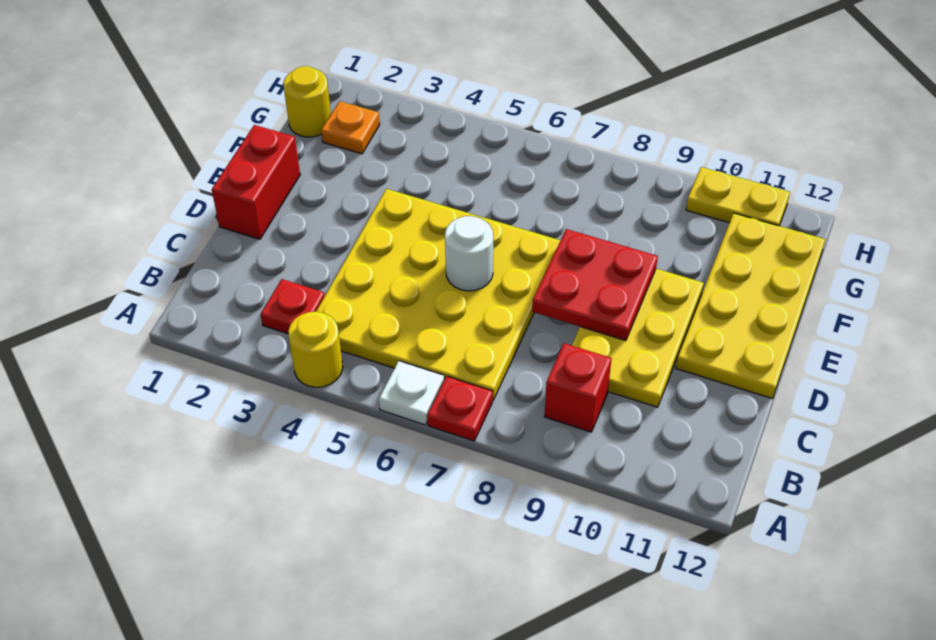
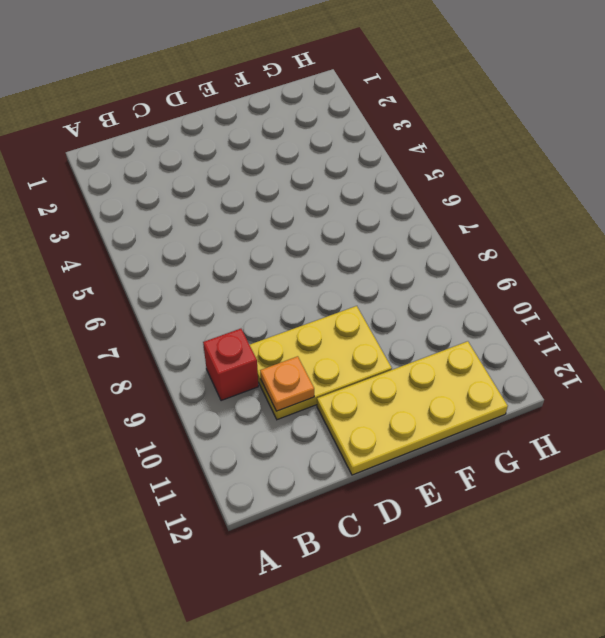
orange plate C10 level 2 -> orange plate G2 level 1
none -> yellow round brick A4 level 1
none -> white plate A6 level 1
none -> red plate A7 level 1

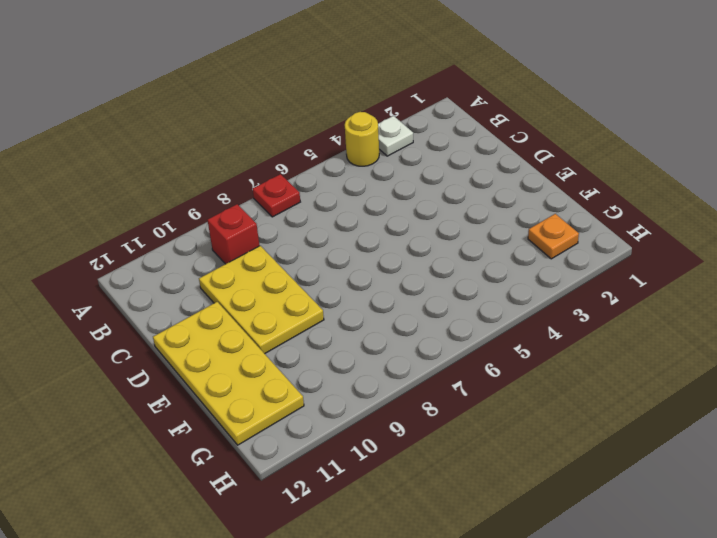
white plate A3 level 1 -> white plate A6 level 1
none -> red plate B3 level 1
none -> yellow plate B4:E7 level 1
none -> red brick D1:E1 level 1

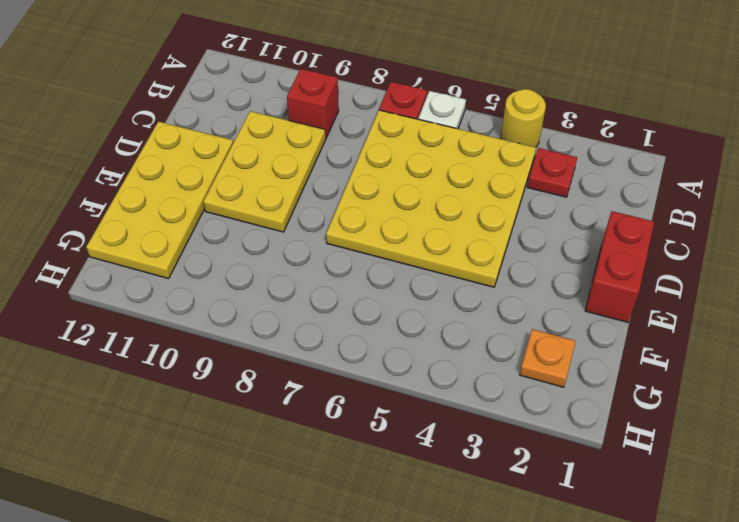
none -> yellow round brick G1 level 1
none -> yellow plate H10:H11 level 1
none -> white round brick D6 level 2

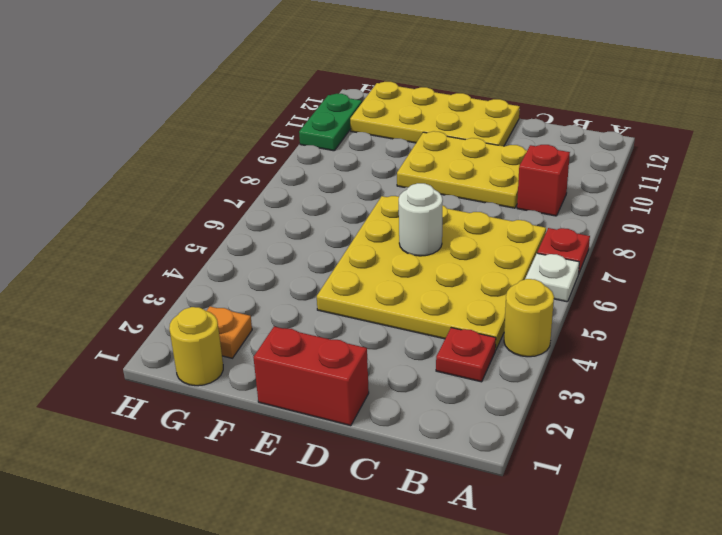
green plate H10:H11 level 1 -> yellow plate H10:H11 level 1
none -> red plate D8:E9 level 2

